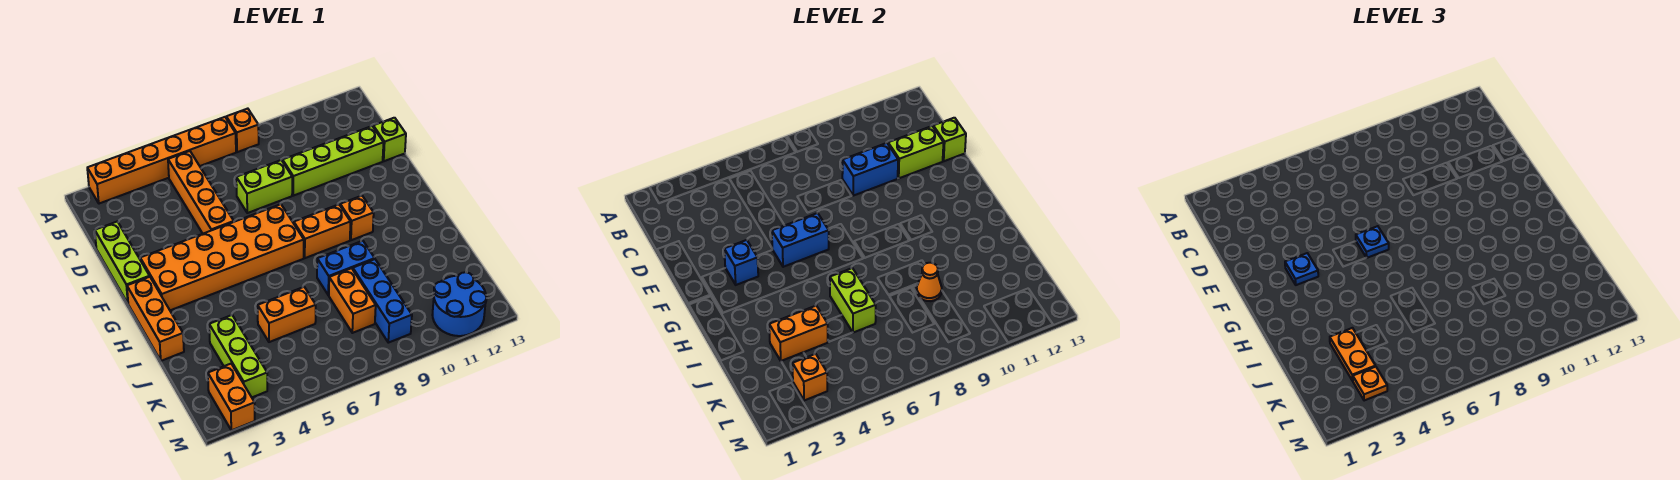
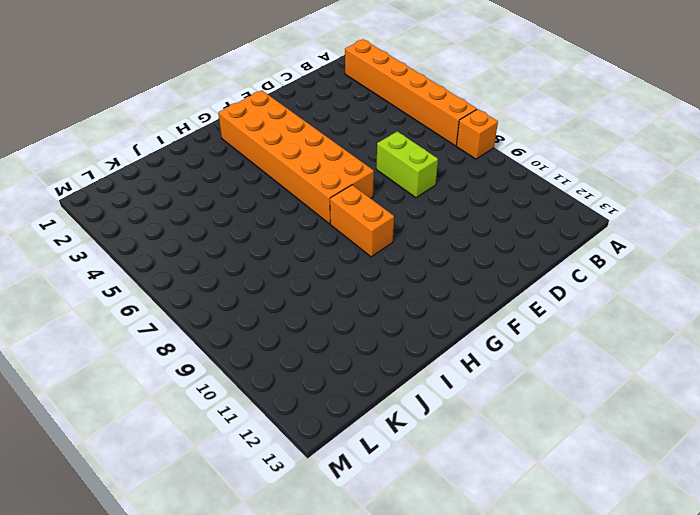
none -> orange brick B5:E5 level 1
none -> lime brick D1:F1 level 1
none -> lime brick D9:D12 level 1
none -> lime brick D13 level 1

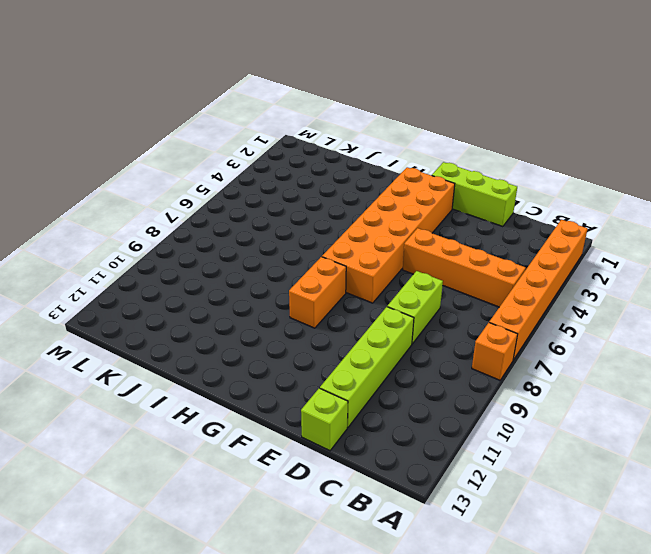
none -> orange brick G1:I1 level 1
none -> orange brick G10 level 1
none -> blue brick I8:I9 level 1
none -> lime brick J3:L3 level 1

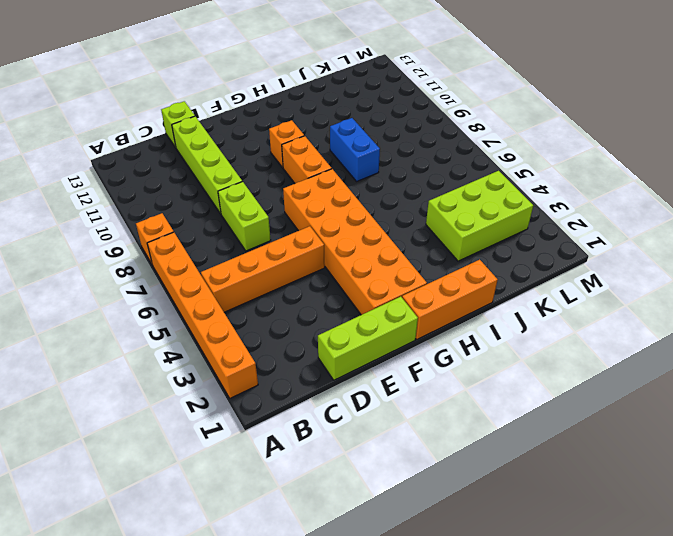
lime brick J3:L4 level 1 -> lime brick J3:L3 level 1
none -> orange brick J5:J6 level 1
none -> orange brick J8:K8 level 1
none -> blue brick J9:L9 level 1
none -> orange brick L2:M2 level 1

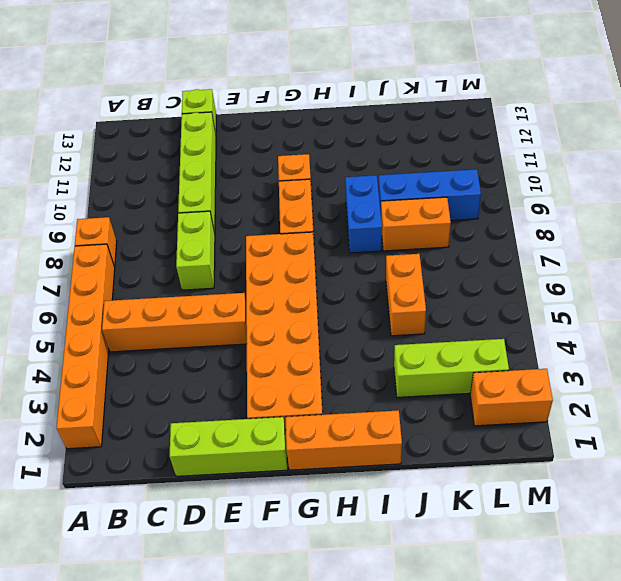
none -> blue round brick L11:M12 level 1
none -> blue brick D9:D10 level 2
none -> lime brick D11:D12 level 2
none -> lime brick D13 level 2

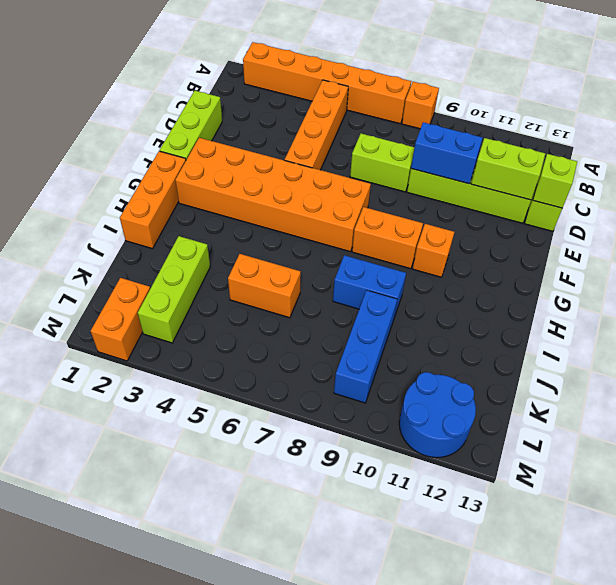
none -> orange brick J8:K8 level 1
none -> blue brick F3 level 2
none -> blue brick F5:F6 level 2
none -> lime brick I6:J6 level 2

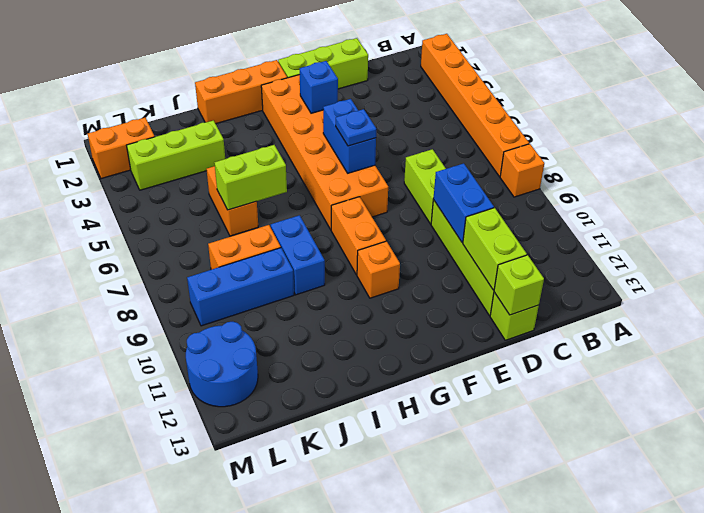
none -> orange brick B5:E5 level 1
none -> orange brick J3:J4 level 2
none -> orange cone J9 level 2
none -> orange brick L3 level 2

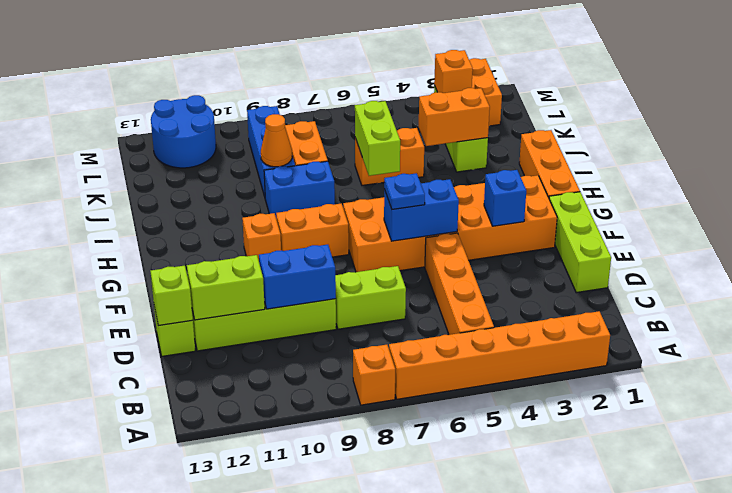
none -> blue plate F3 level 3
none -> orange plate J3:K3 level 3
none -> orange plate L3 level 3

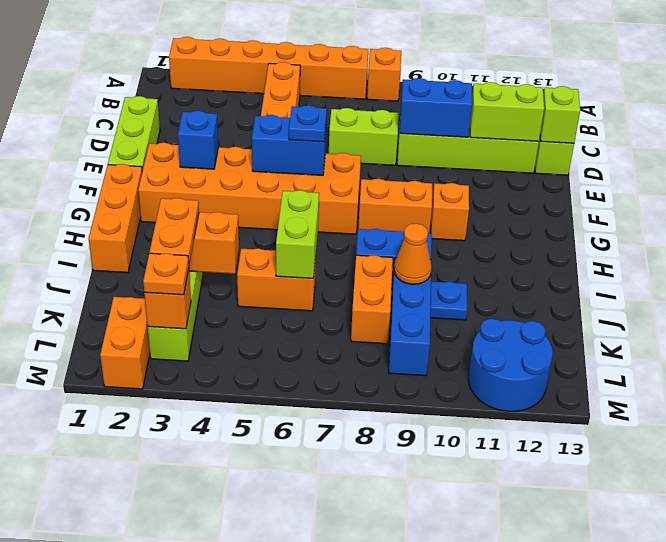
blue plate J10 level 1 -> blue plate F3 level 3

